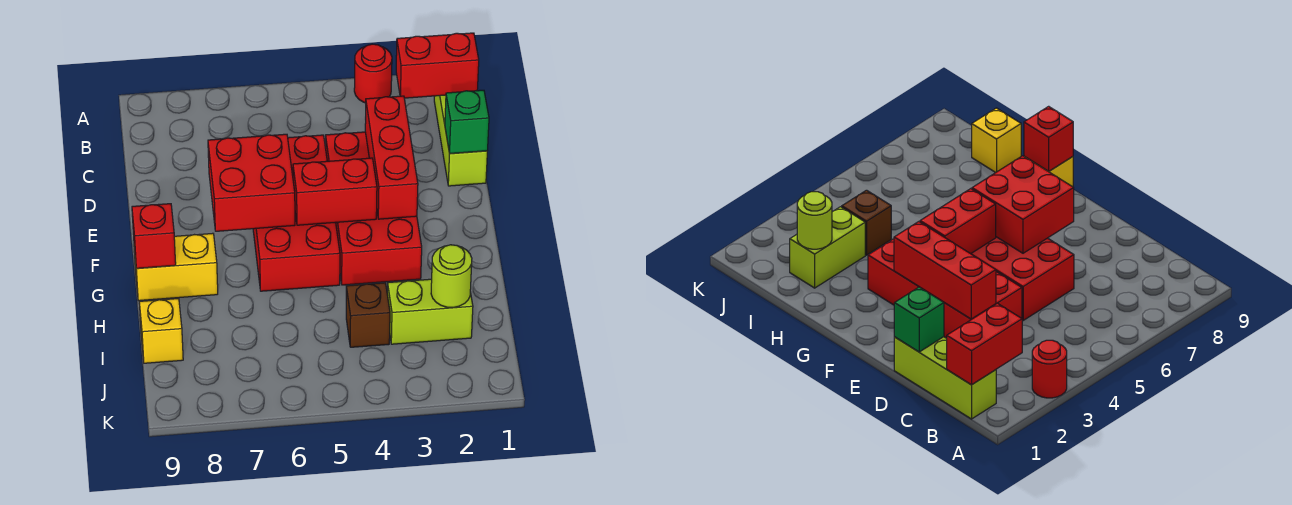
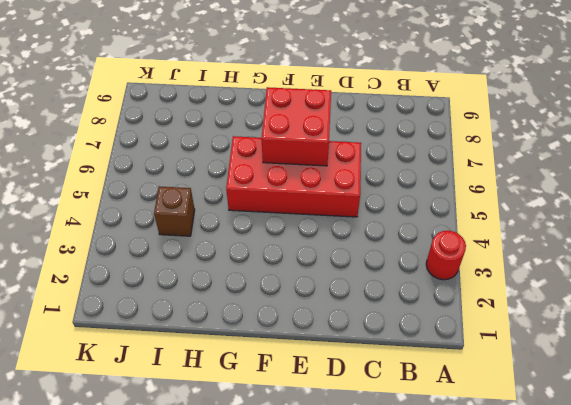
none -> lime brick B1:D1 level 1
none -> red brick D3:G4 level 1
none -> yellow brick G8:G9 level 1

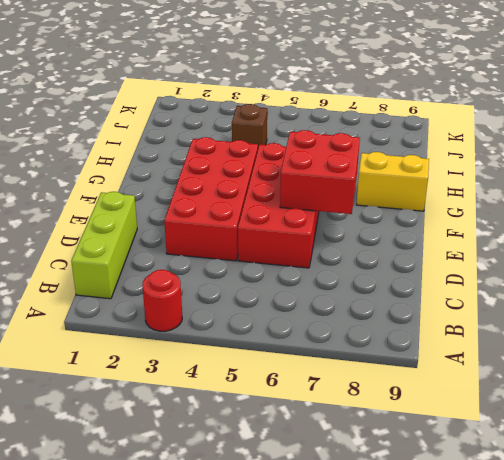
none -> lime brick I2:I3 level 1
none -> yellow brick I9 level 1
none -> red brick B1:B2 level 2

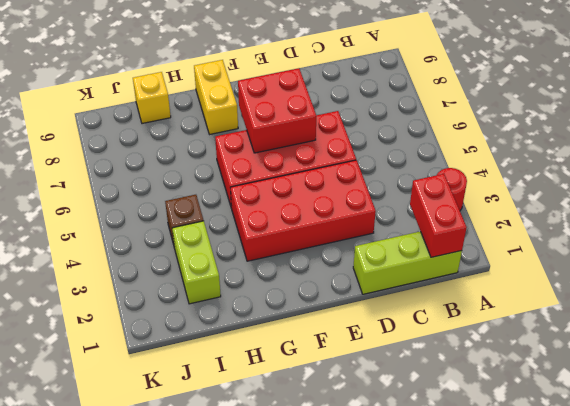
none -> green brick D1 level 2
none -> red brick D3:F3 level 2
none -> red brick F4:F5 level 2

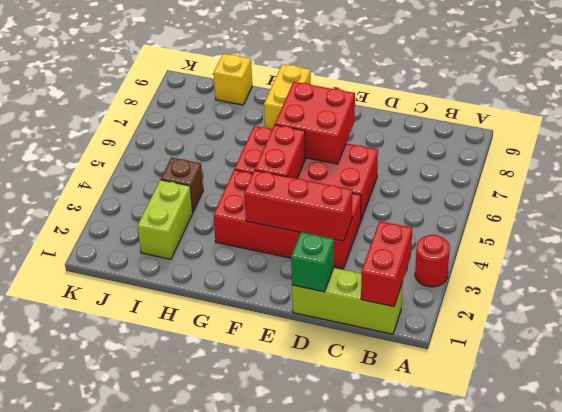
none -> red brick G9 level 2
none -> lime round brick I2 level 2

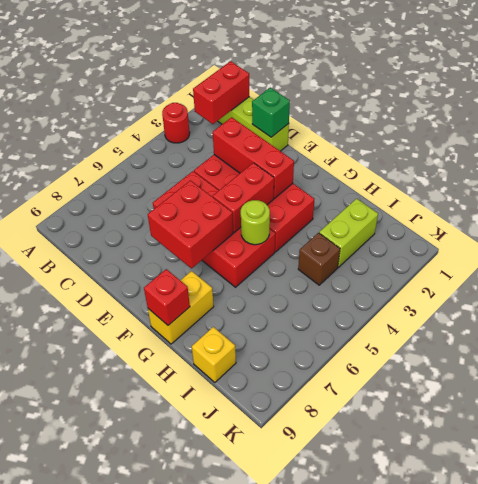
lime round brick G5 level 2 -> lime round brick I2 level 2

